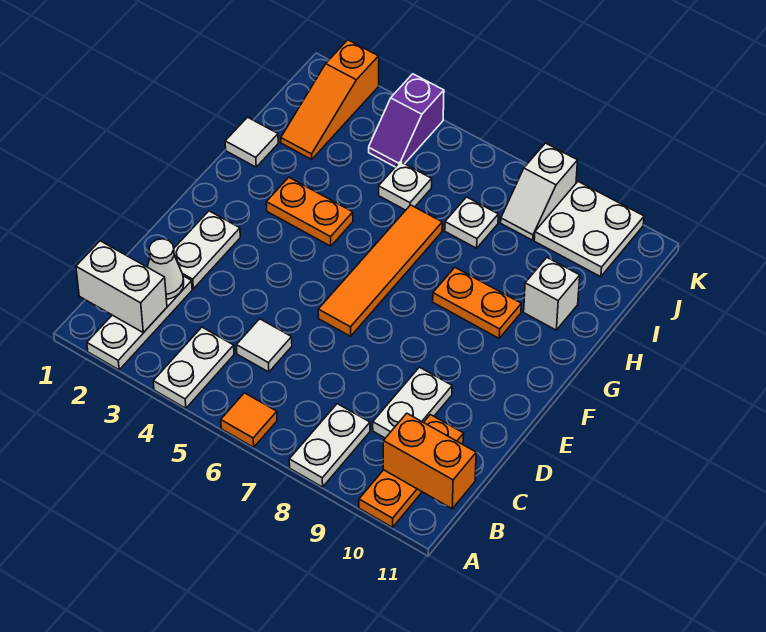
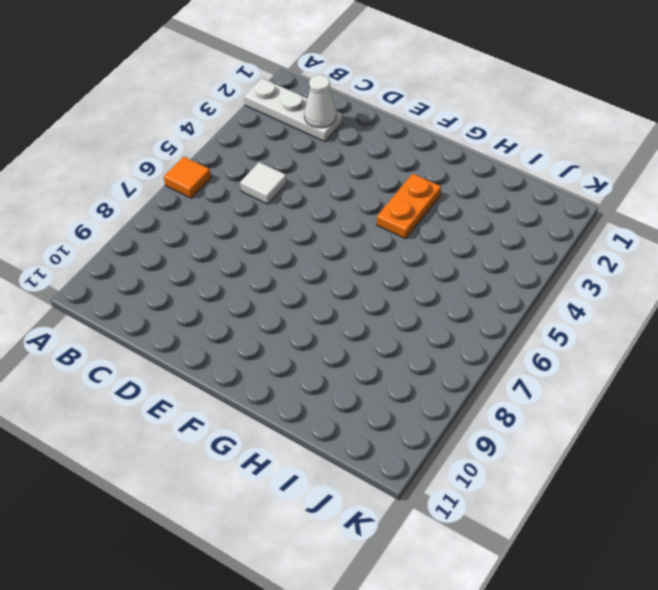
none -> white plate A4:B4 level 1
none -> white plate A8:B8 level 1
none -> orange plate A10:C10 level 1

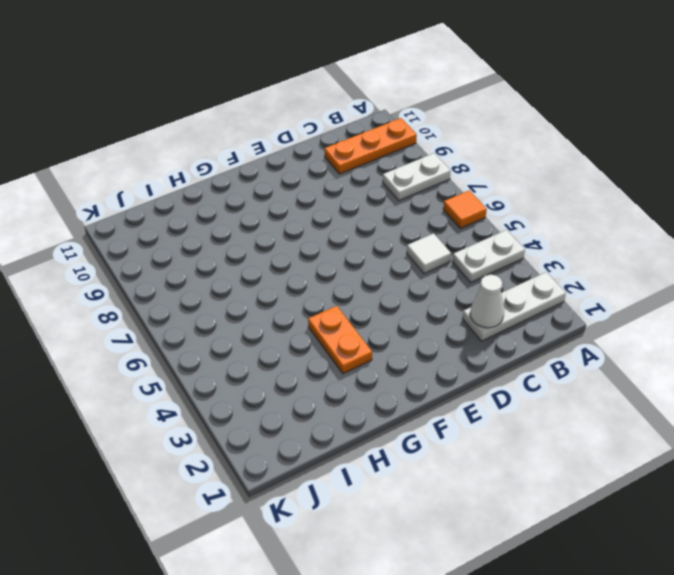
none -> white plate C9:D9 level 1
none -> white plate D2:E2 level 1
none -> orange tile E6:H6 level 1

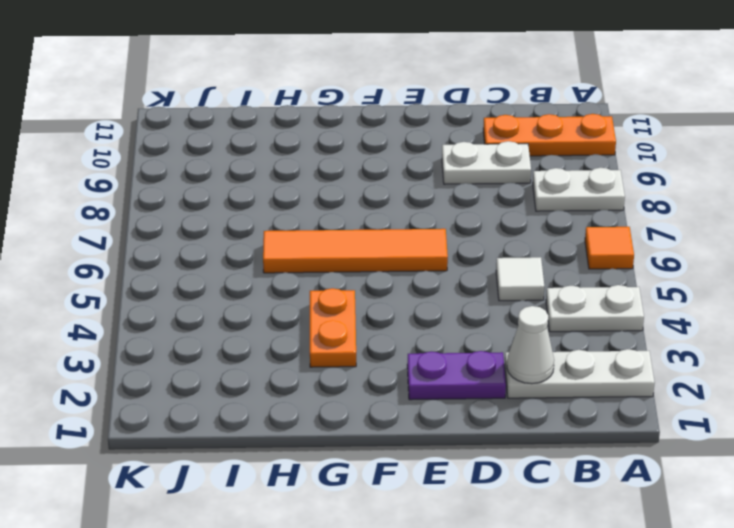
purple plate D2:E2 level 1 -> white plate D2:E2 level 1
none -> orange plate G8:G9 level 1
none -> white tile H1 level 1
none -> white brick H10 level 1

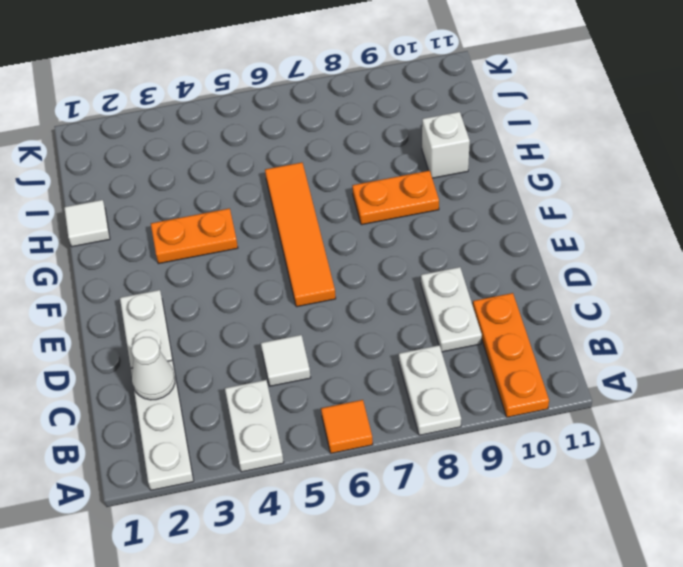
none -> orange slope I2:K2 level 1 top K
none -> white plate I5 level 1
none -> white plate I7 level 1

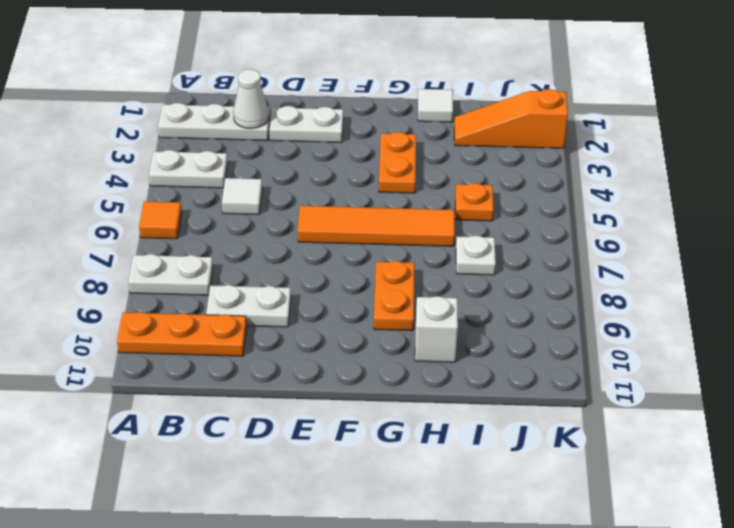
orange plate I5 level 1 -> white plate I5 level 1
none -> purple slope J4:K4 level 1 top K
none -> white slope J8:K8 level 1 top K
none -> white plate J9:K10 level 1

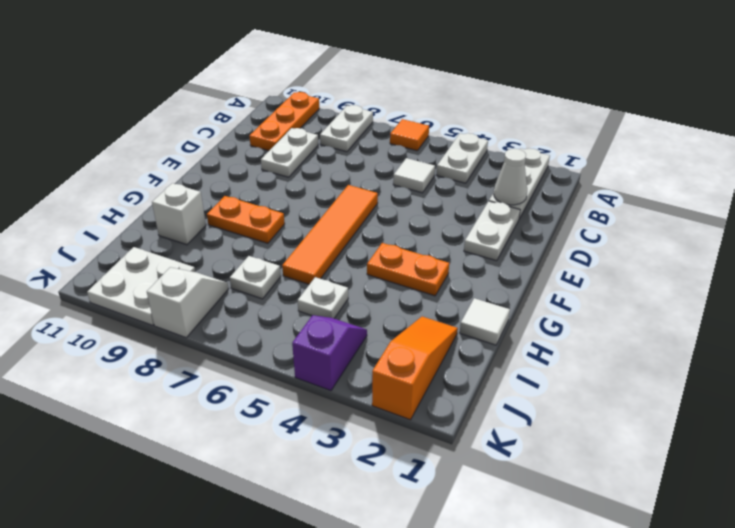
none -> white brick B1:B2 level 2
none -> orange brick B10:B11 level 2

